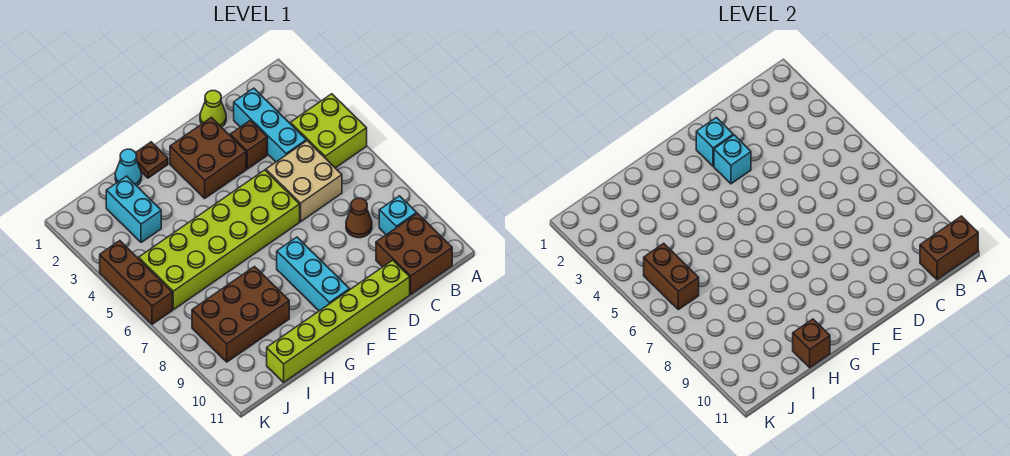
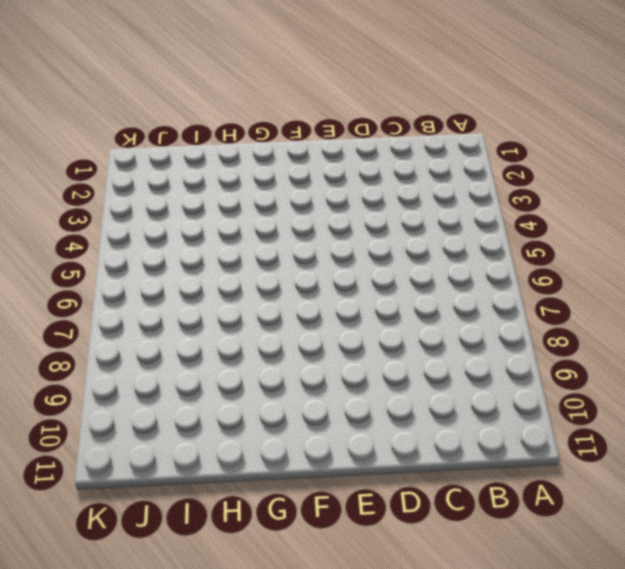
none -> lime brick A4:B5 level 1
none -> cyan brick B9 level 1
none -> brown brick B10:C11 level 1

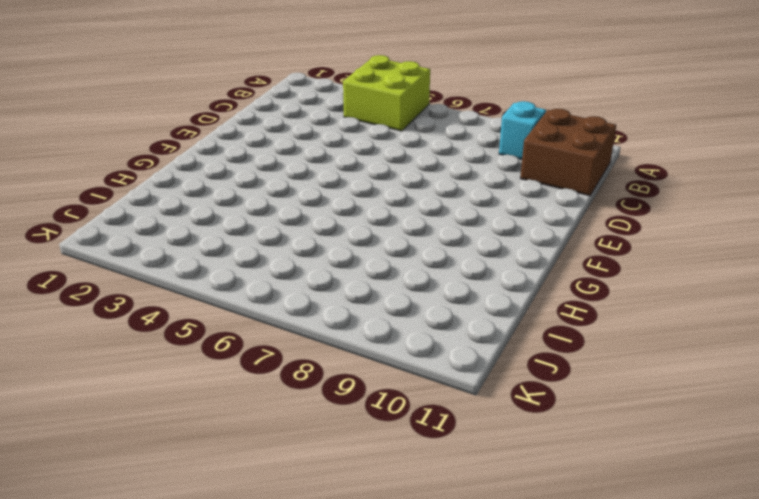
none -> cyan brick C2:C4 level 1
none -> tan brick C5:D6 level 1
none -> brown cone C8 level 1

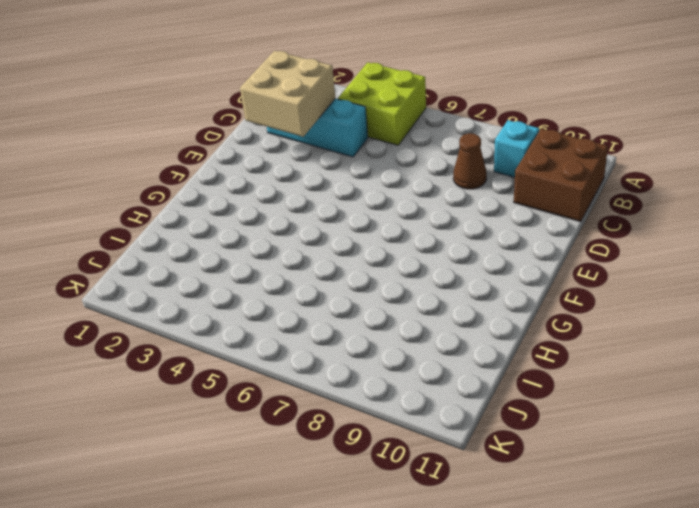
tan brick C2:D3 level 2 -> tan brick C5:D6 level 1
none -> lime cone D1 level 1
none -> brown brick D3 level 1
none -> lime brick D11:I11 level 1

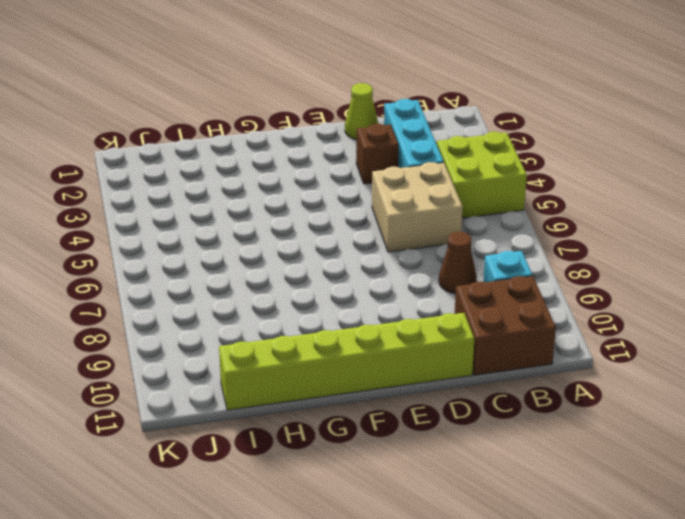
none -> brown brick E2:F3 level 1
none -> lime brick E5:J6 level 1
none -> cyan brick F8:F10 level 1

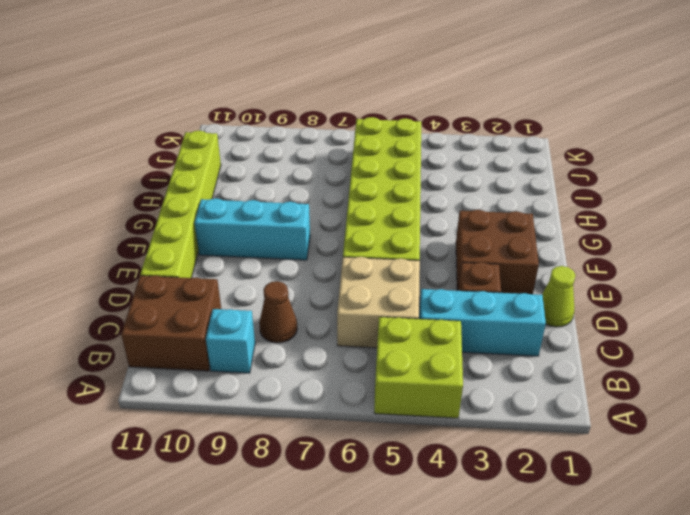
none -> brown plate G1 level 1
none -> cyan cone H1 level 1
none -> brown brick H8:J9 level 1

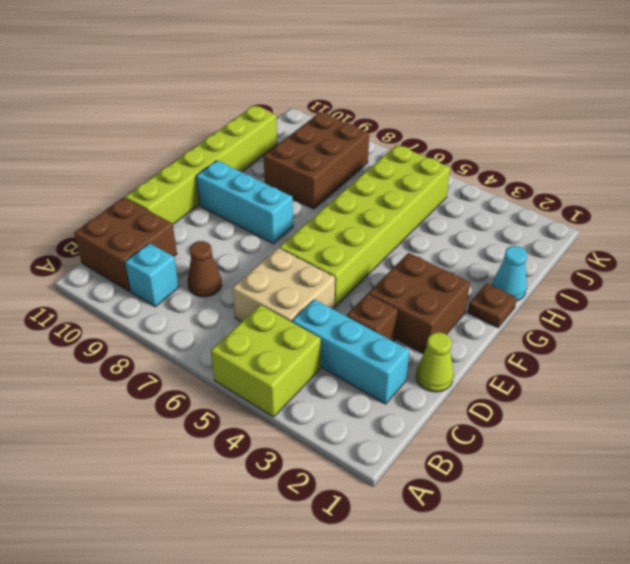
none -> cyan brick I2:I3 level 1
none -> brown brick K4:K6 level 1
none -> brown brick A11:B11 level 2

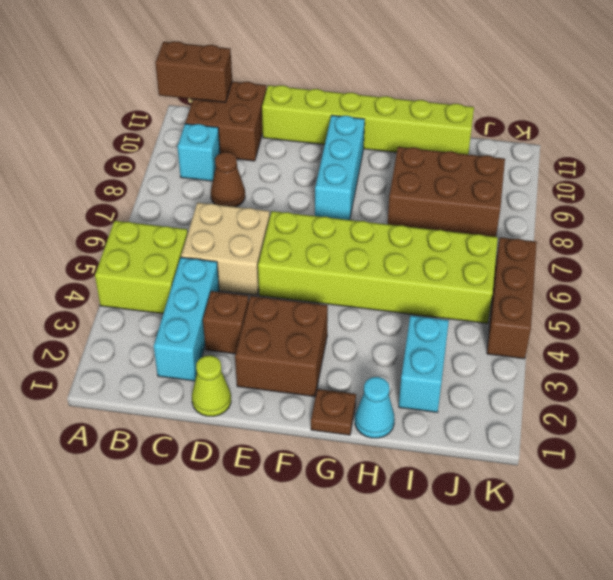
none -> cyan brick E2 level 2
none -> cyan brick E3 level 2
none -> brown brick H11 level 2

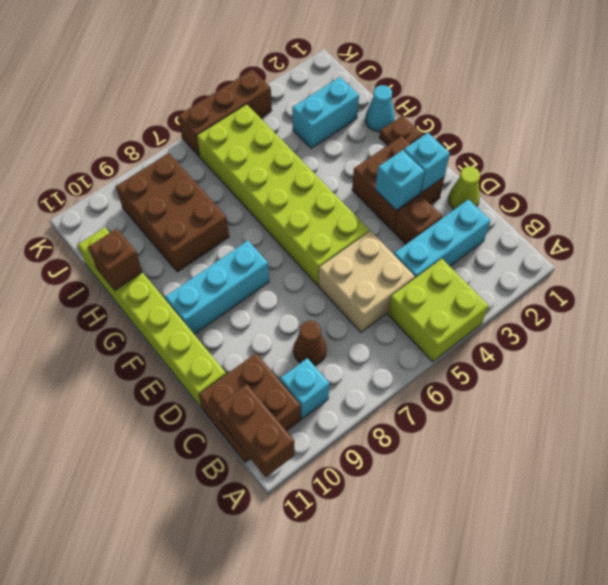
none -> brown brick J5:J6 level 2

